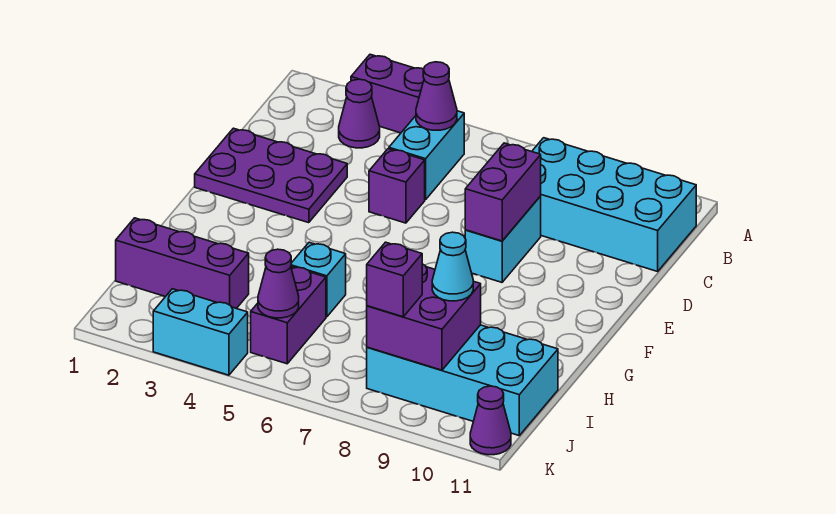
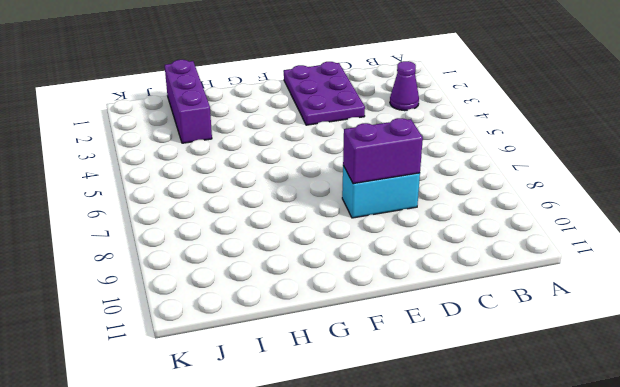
none -> purple brick A3:A4 level 1
none -> cyan brick B5:C5 level 1
none -> cyan brick B8:C11 level 1

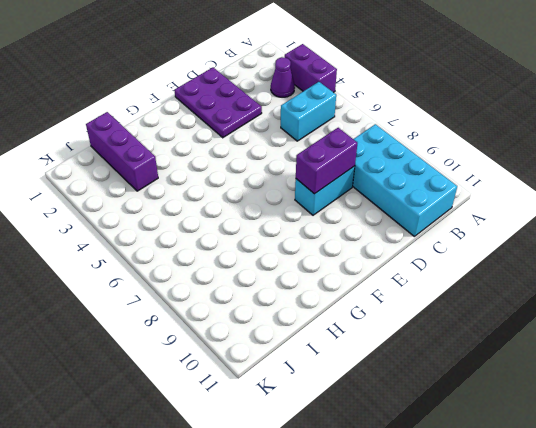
none -> purple brick D5 level 1
none -> cyan brick H5 level 1
none -> purple brick I5:J5 level 1

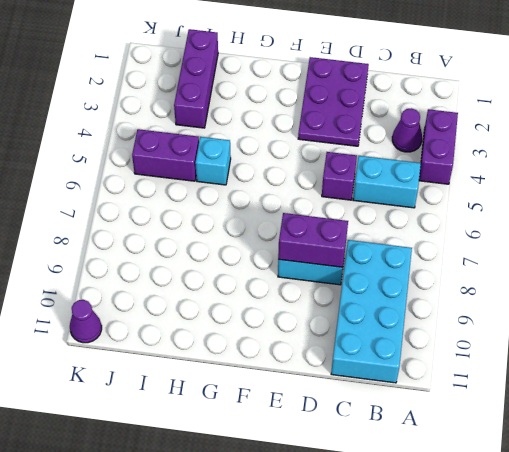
none -> cyan brick I8:J11 level 1
none -> cyan brick K3:K4 level 1
none -> purple cone B5 level 2

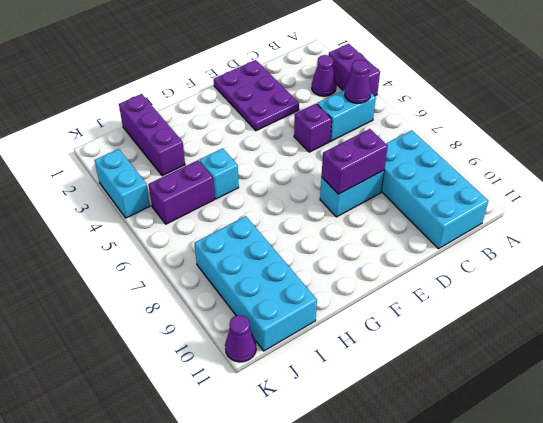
none -> purple brick I8:J9 level 2
none -> purple cone J5 level 2
none -> cyan cone I9 level 3

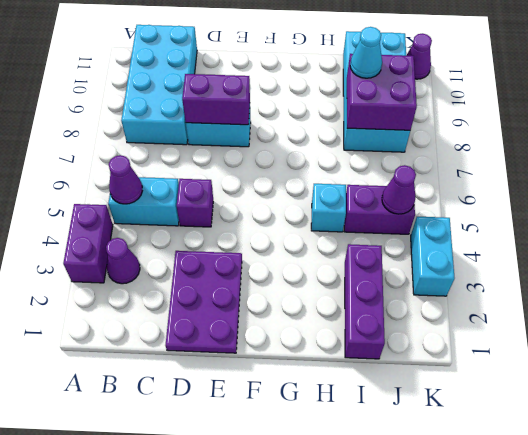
none -> purple brick J8 level 3

